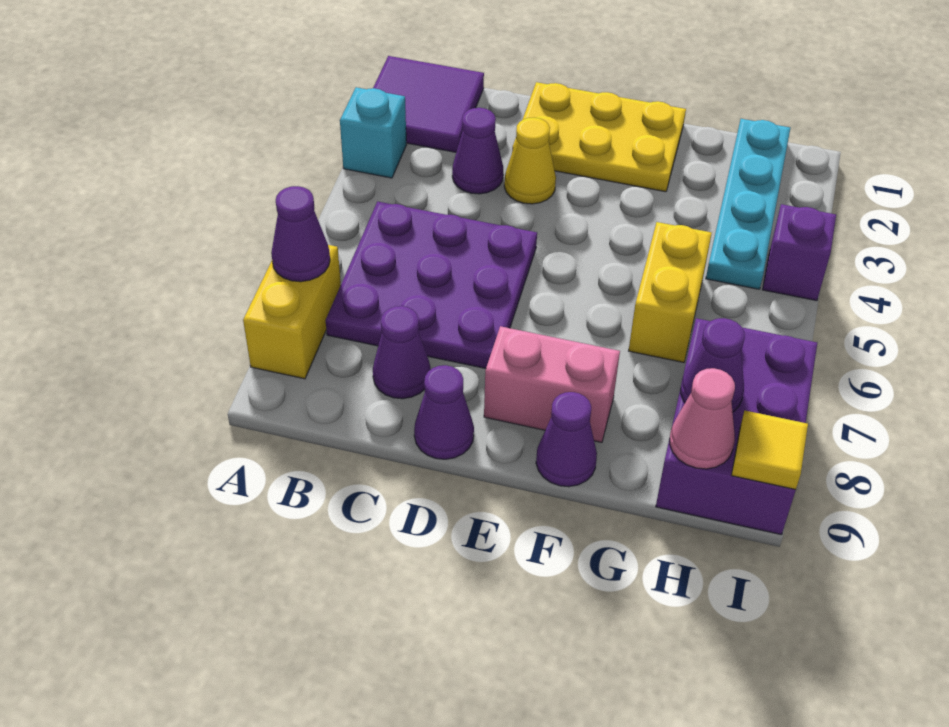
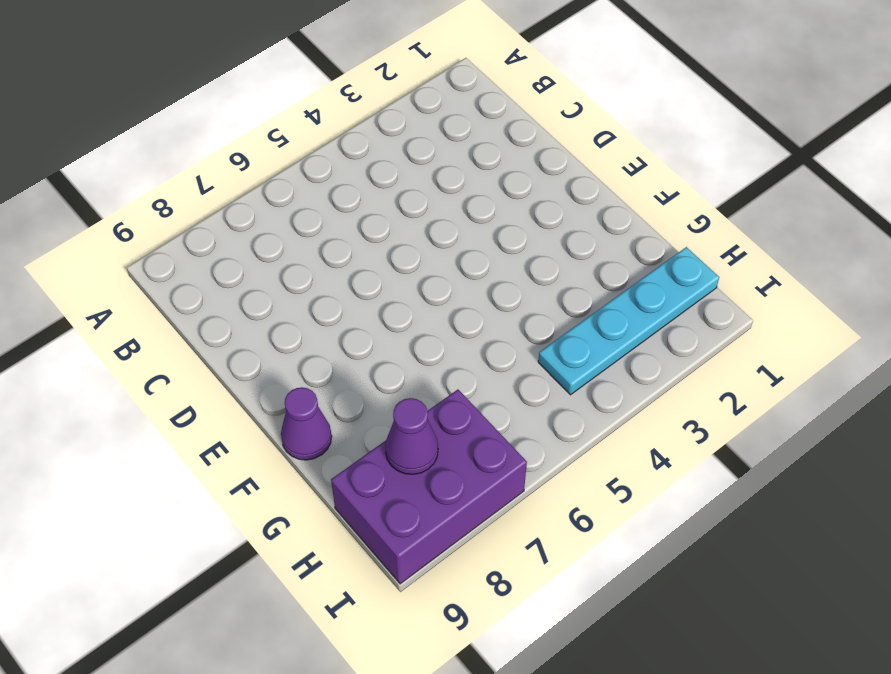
none -> purple tile A1:B2 level 1
none -> cyan brick A3 level 1
none -> yellow brick A7:A8 level 1

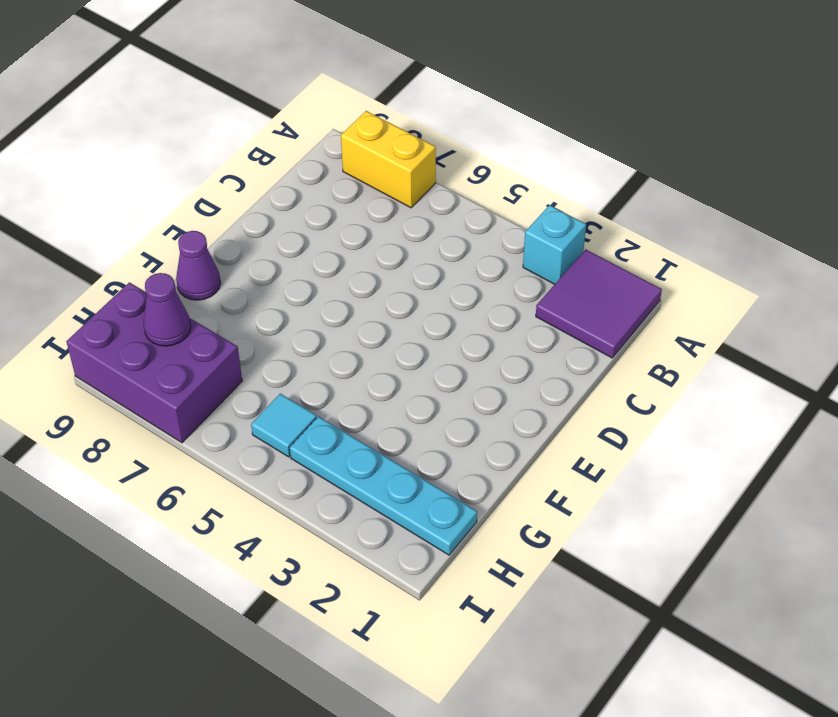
cyan tile H5 level 1 -> none
none -> purple plate B5:D7 level 1
none -> purple cone C3 level 1
none -> purple cone C8 level 1

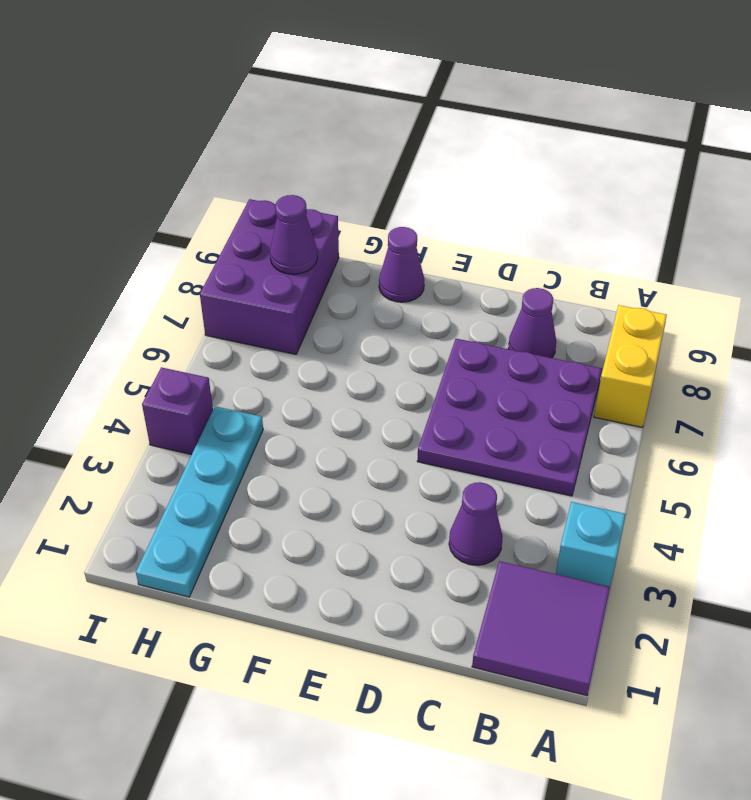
none -> yellow plate D1:F2 level 1
none -> yellow cone D3 level 1
none -> purple cone D9 level 1

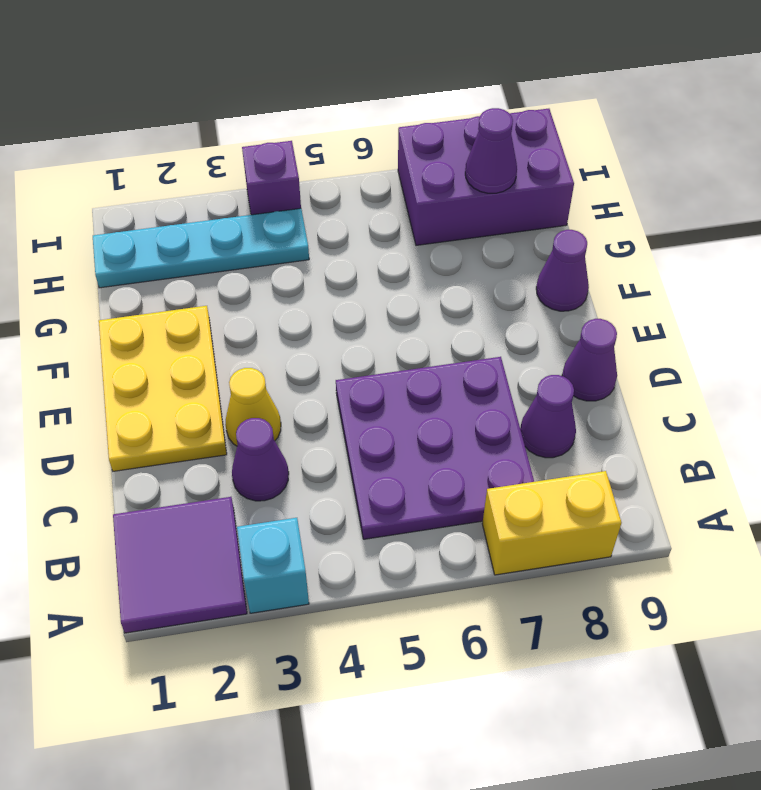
none -> pink brick E8:F8 level 1
none -> yellow brick G5:G6 level 1
none -> purple cone A7 level 2

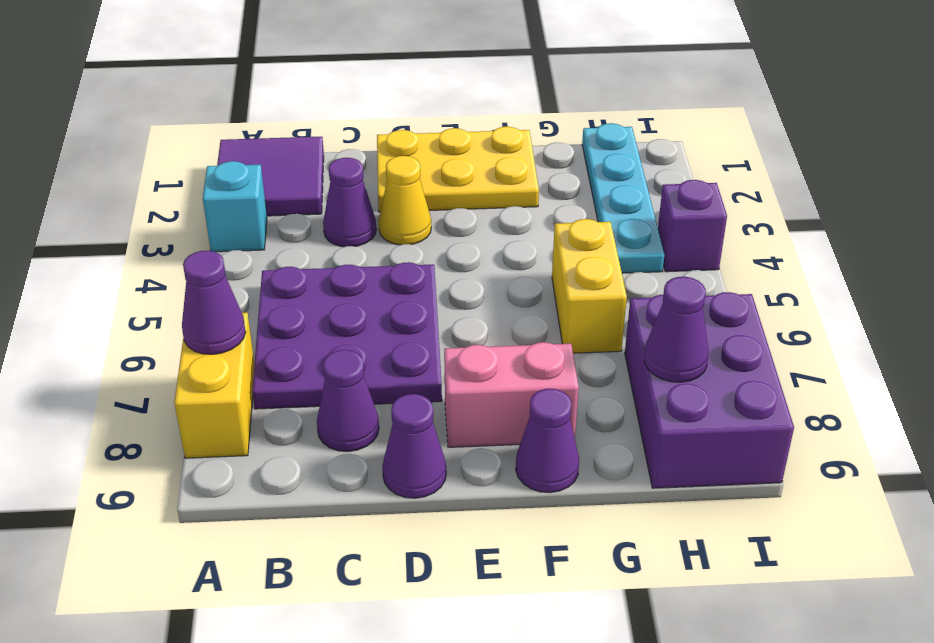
none -> pink cone H9 level 2
none -> yellow tile I9 level 2

